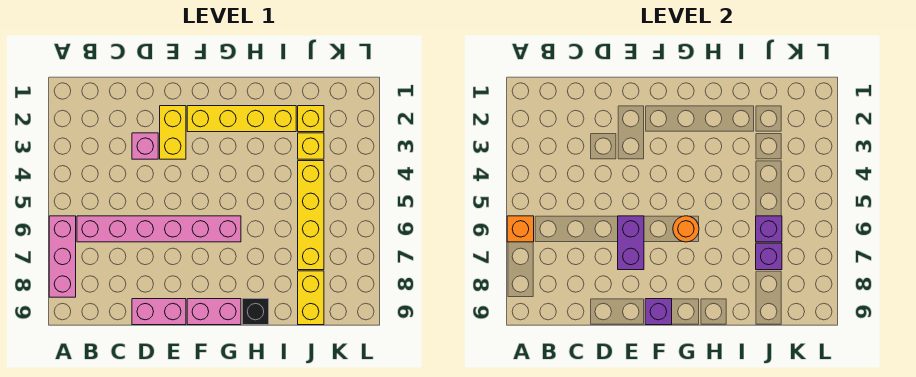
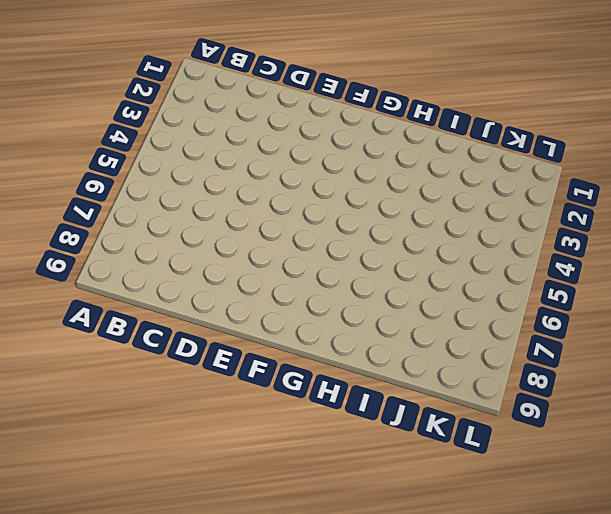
none -> pink brick A6:A8 level 1
none -> pink brick B6:G6 level 1
none -> pink brick D3 level 1

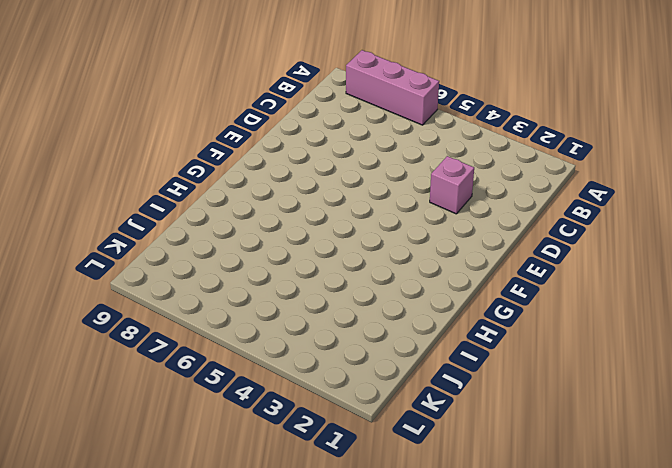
none -> pink brick B6:G6 level 1
none -> pink brick D9:E9 level 1
none -> yellow brick E2:E3 level 1

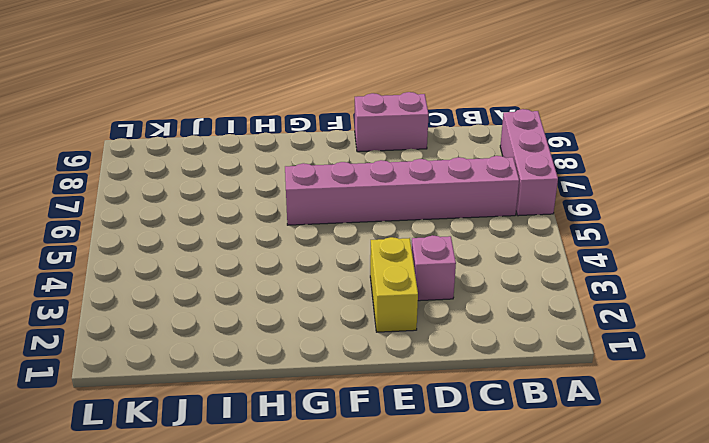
none -> yellow brick F2:I2 level 1
none -> pink brick F9:G9 level 1
none -> black brick H9 level 1

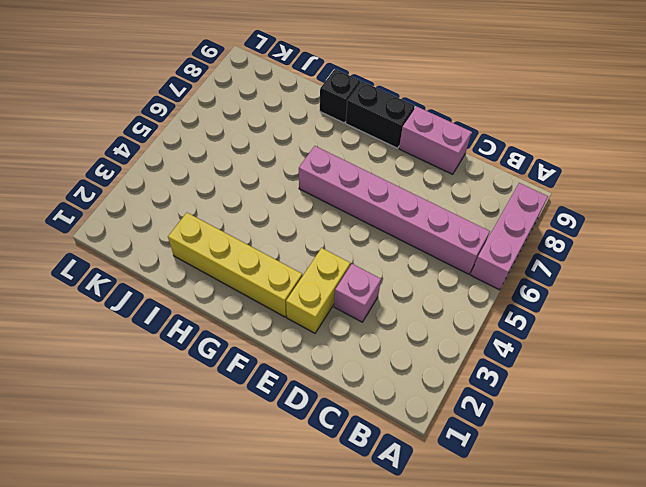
black brick F9:G9 level 1 -> pink brick F9:G9 level 1
none -> yellow brick J2 level 1
none -> yellow brick J3 level 1
none -> yellow brick J4:J7 level 1

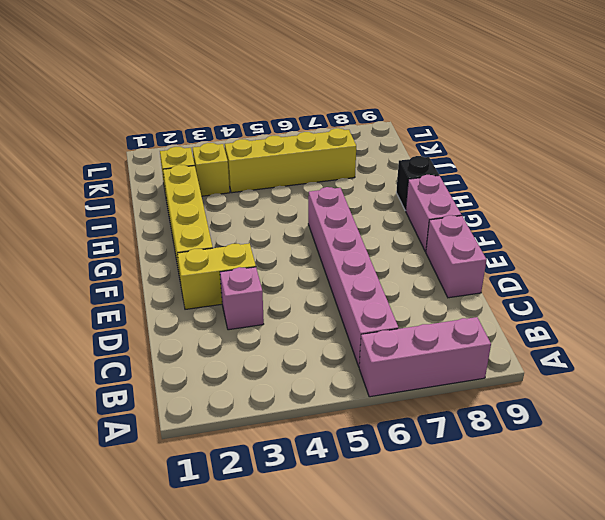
none -> yellow brick J8:J9 level 1
none -> orange brick A6 level 2
none -> purple brick E6:E7 level 2

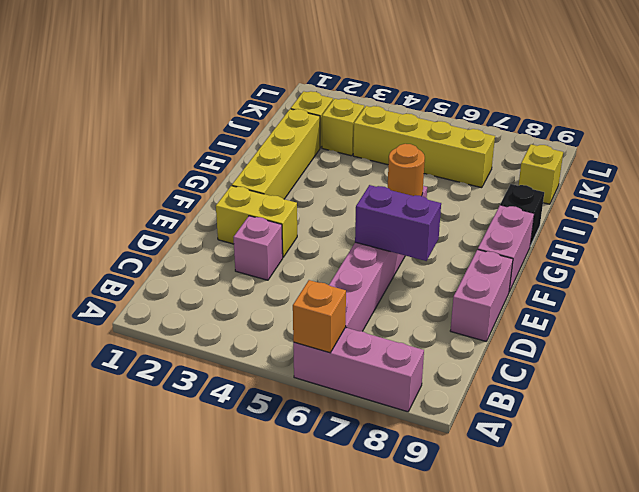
yellow brick J9 level 1 -> yellow brick J8:J9 level 1
none -> purple brick F9 level 2
none -> purple brick J6 level 2
none -> purple brick J7 level 2

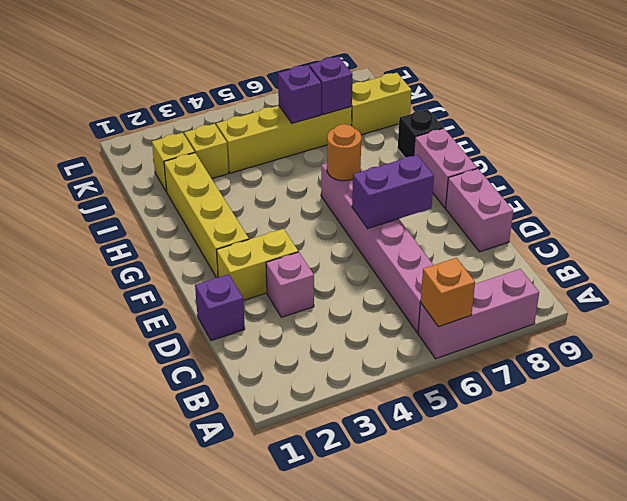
purple brick D1 level 1 -> purple brick F9 level 2

